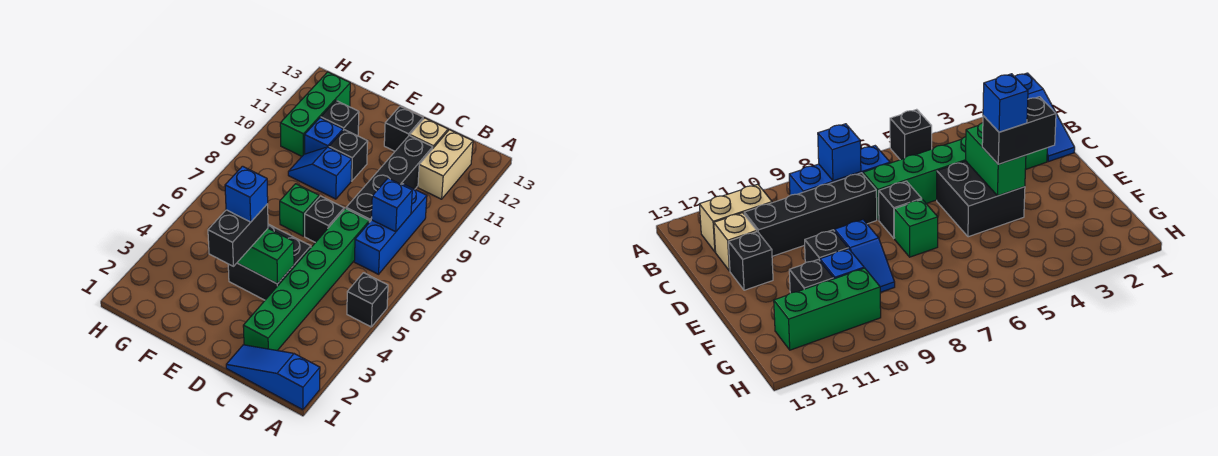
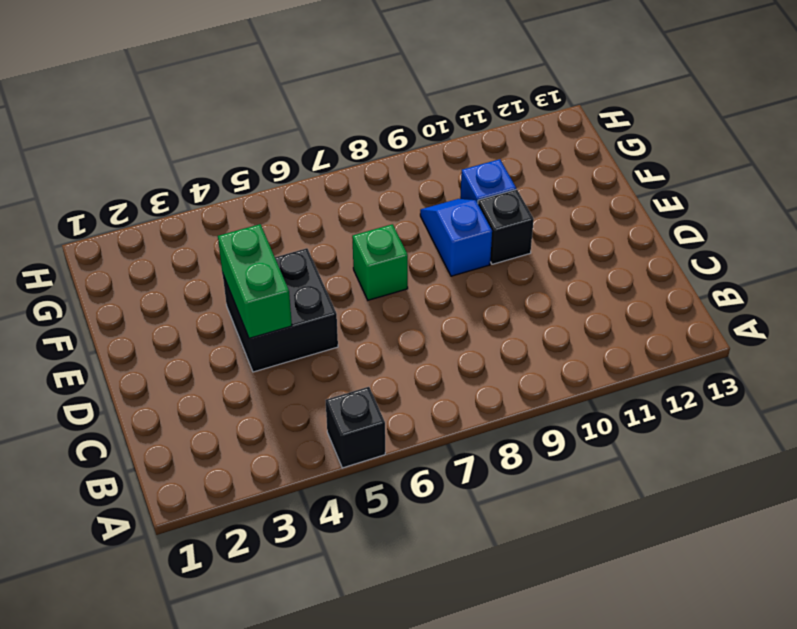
none -> blue slope A1:C1 level 1 top A
none -> blue brick B7:B9 level 1
none -> tan brick B11:B12 level 1

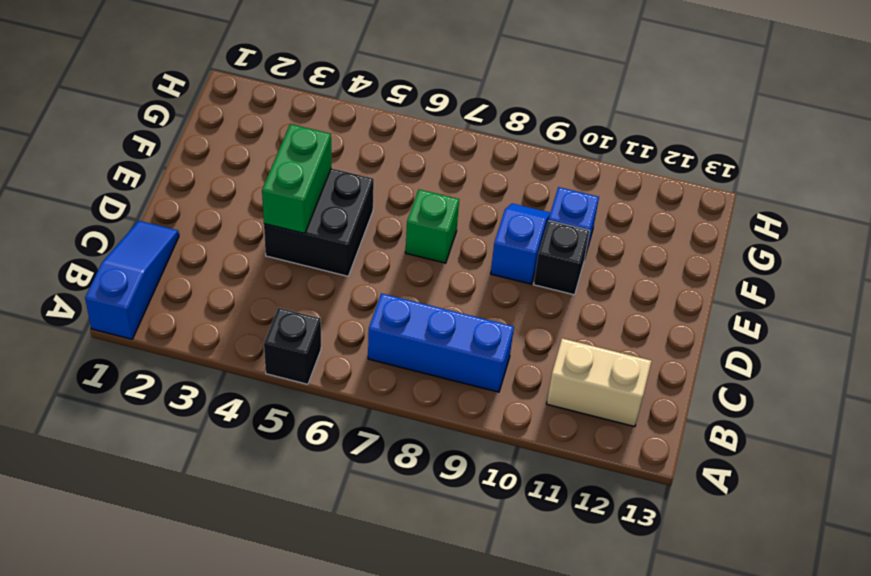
none -> green brick C2:C7 level 1
none -> black brick C8:C11 level 1
none -> tan brick C12 level 1

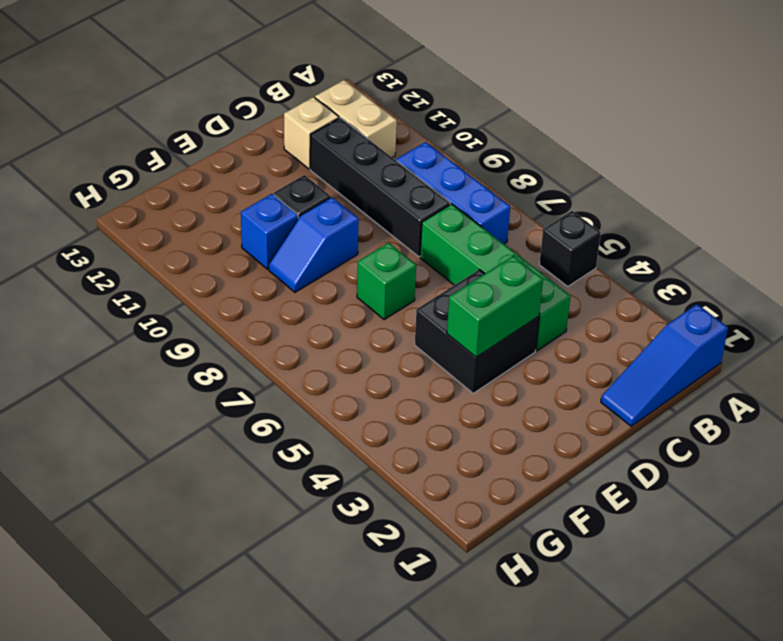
green brick C4:C7 level 1 -> green brick C2:C7 level 1
none -> black brick D7 level 1
none -> black brick D12 level 1
none -> black brick F11 level 1

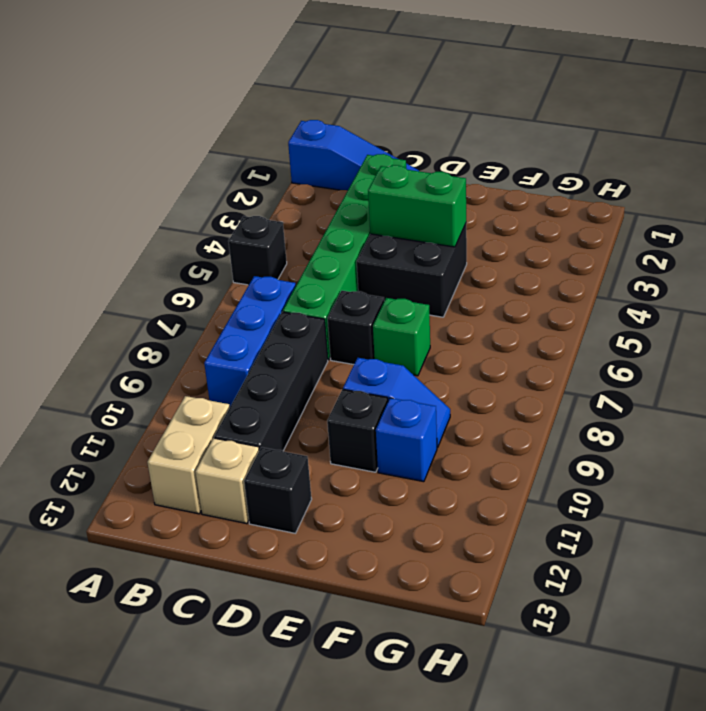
none -> black brick F11 level 1
none -> green brick G10:G12 level 1
none -> blue brick B8 level 2

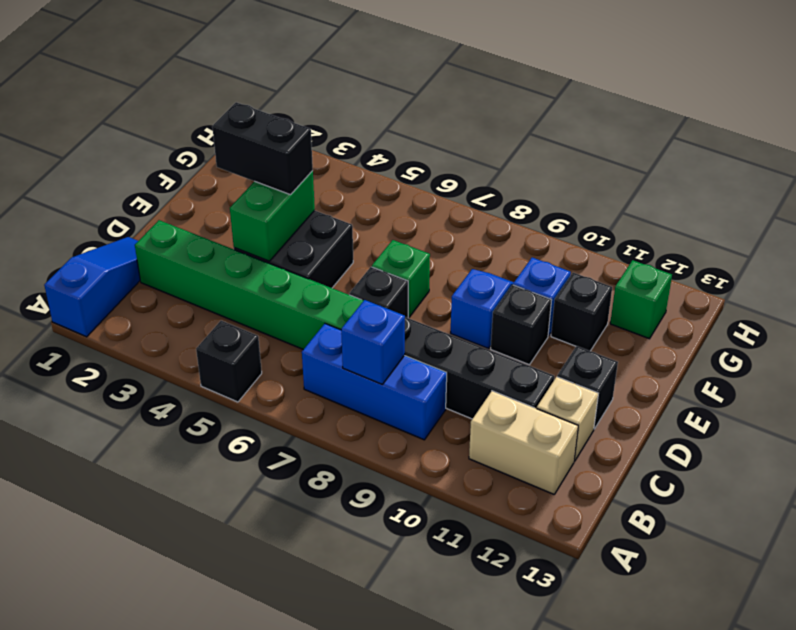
green brick G12 level 1 -> green brick G10:G12 level 1
none -> blue brick E4 level 4

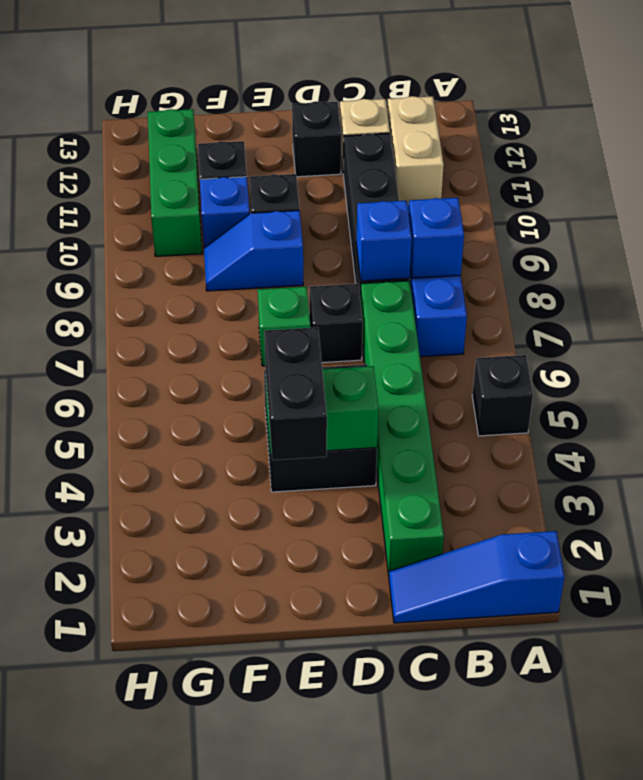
blue brick C8 level 2 -> blue brick E4 level 4

